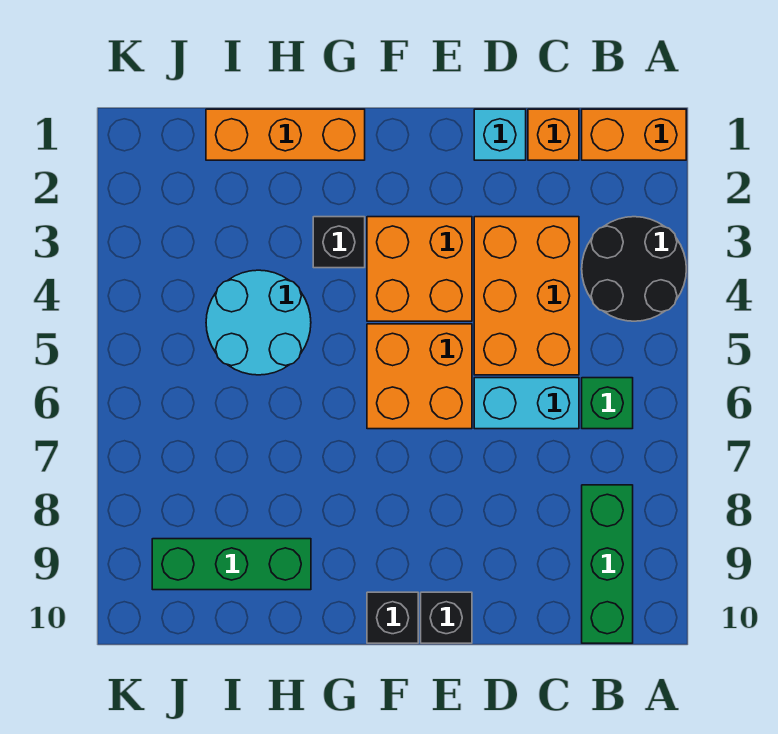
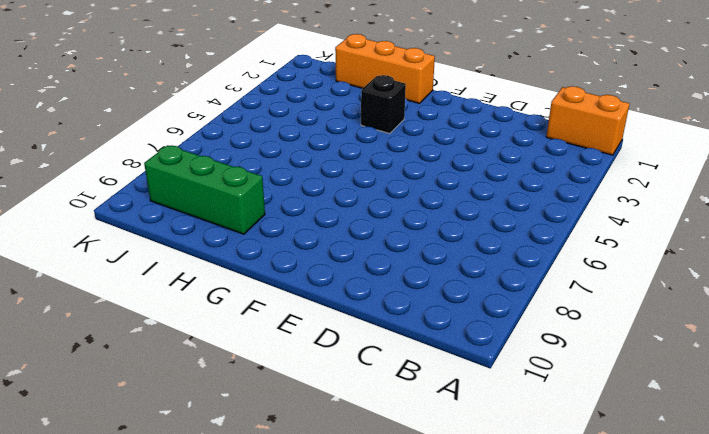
none -> black round brick A3:B4 level 1
none -> green brick B6 level 1
none -> green brick B8:B10 level 1

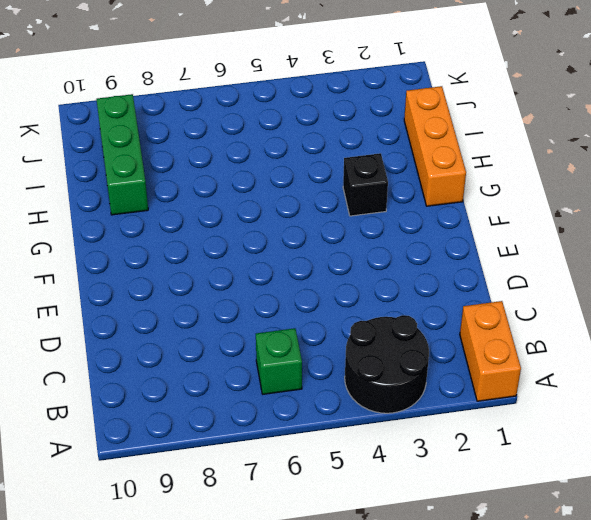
none -> green brick B8:B10 level 1
none -> orange brick C1 level 1
none -> orange brick C3:D5 level 1

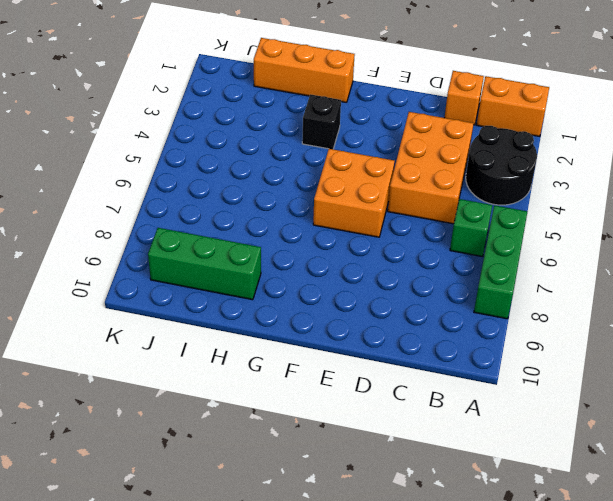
green brick A6:A8 level 1 -> green brick B8:B10 level 1
none -> cyan brick C6:D6 level 1
none -> cyan brick D1 level 1
none -> orange brick E3:F4 level 1

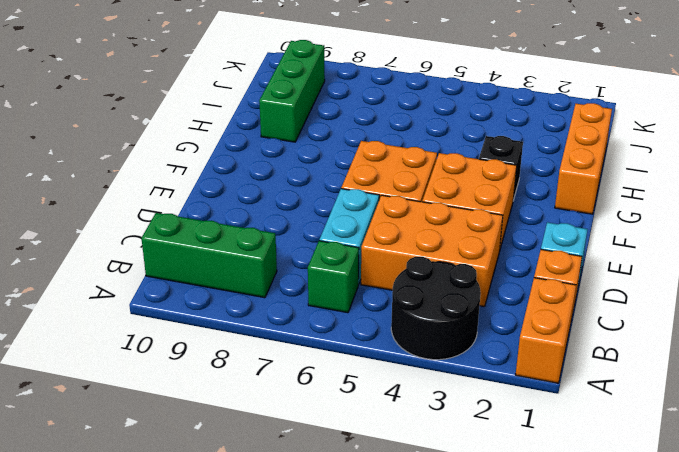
none -> black brick E10 level 1
none -> black brick F10 level 1
none -> cyan round brick H4:I5 level 1

